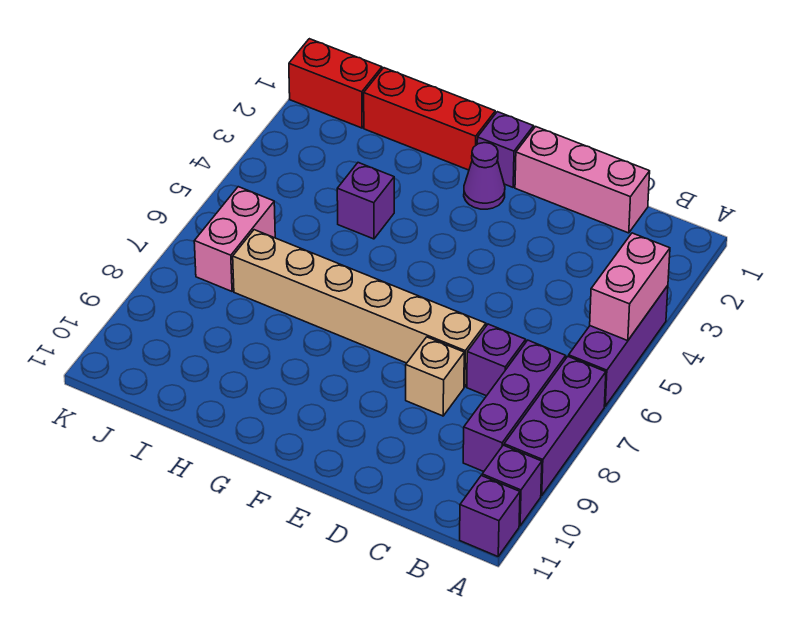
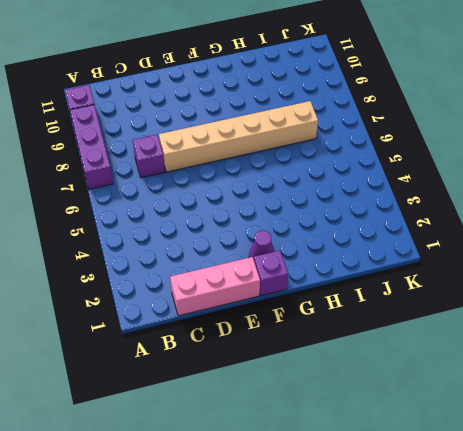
none -> purple brick A4:A6 level 1
none -> purple brick A11 level 1
none -> purple brick B7:B9 level 1

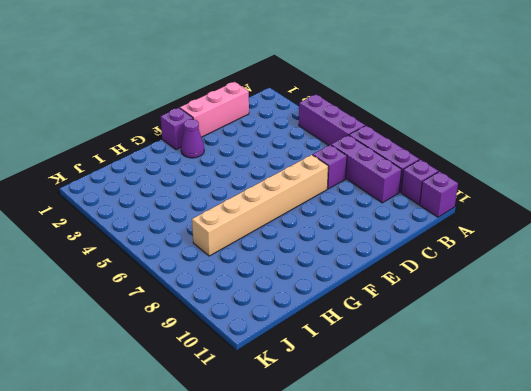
none -> tan brick D8 level 1
none -> red brick G1:I1 level 1
none -> purple brick H4 level 1

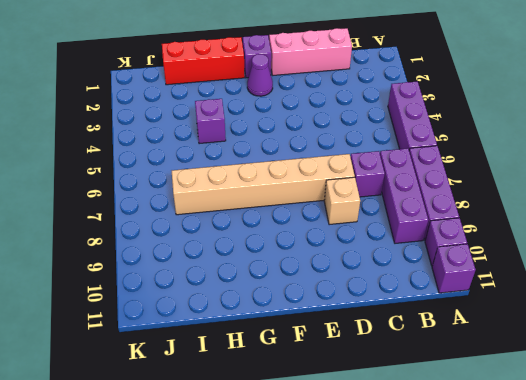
none -> red brick J1:K1 level 1
none -> pink brick J6:J7 level 1
none -> pink brick A4:A5 level 2

